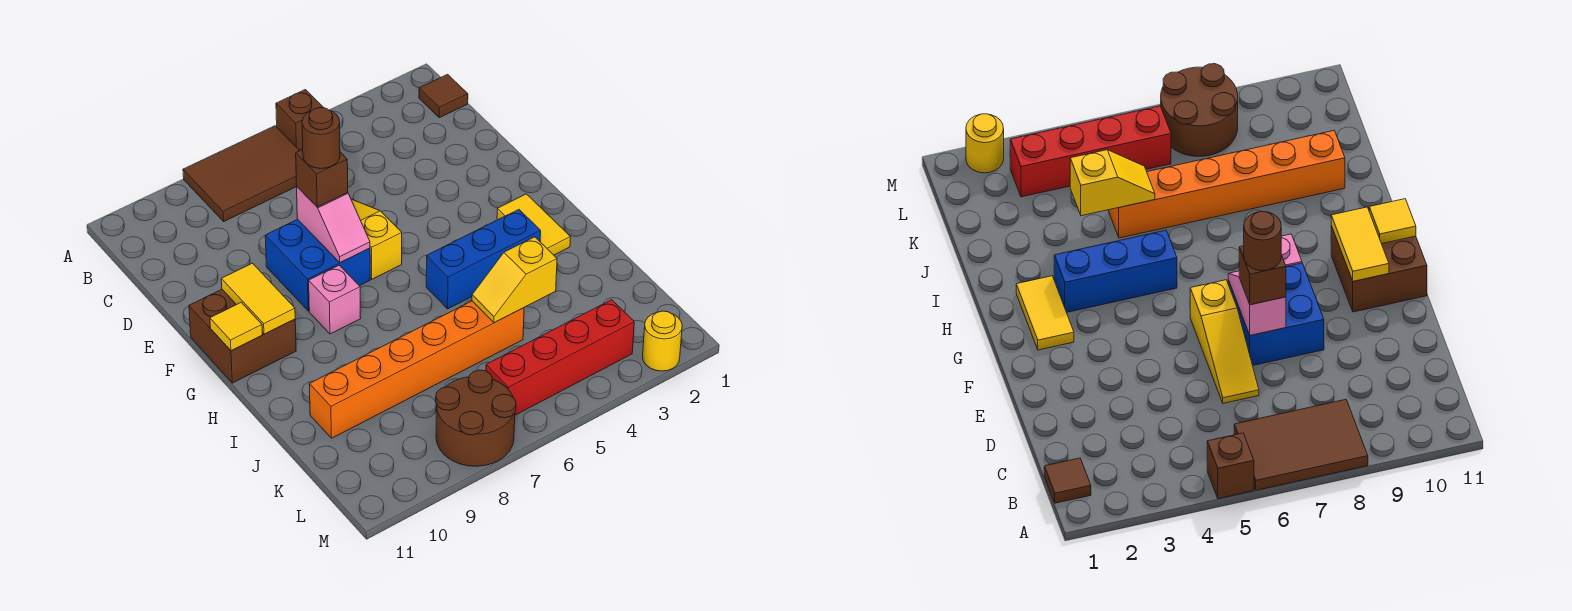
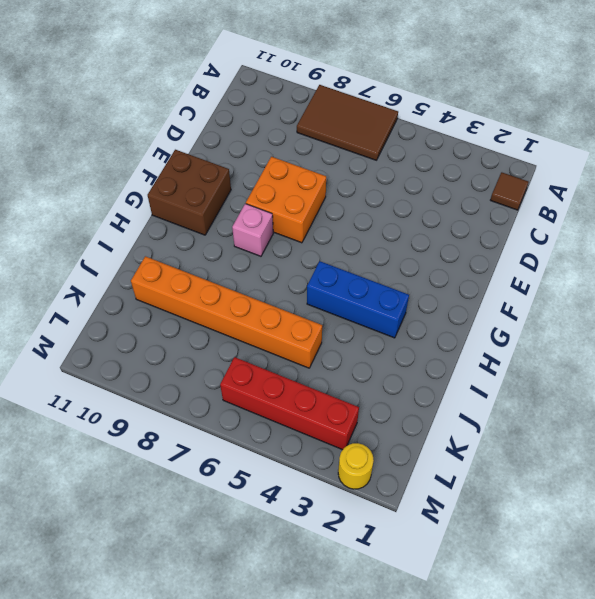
orange brick E7:F8 level 1 -> blue brick E7:F8 level 1
none -> brown brick A5 level 1
none -> yellow slope D6:F6 level 1 top F
none -> yellow tile G2:H2 level 1

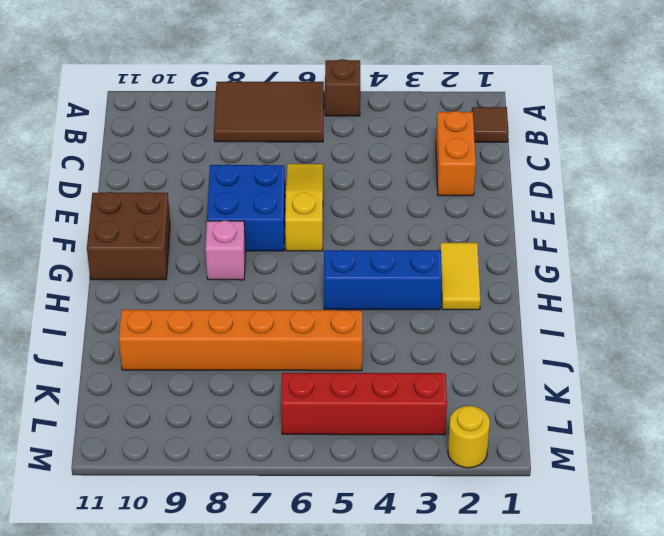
orange brick C2:D2 level 1 -> none
none -> brown round brick L7:M8 level 1
none -> pink slope E7:F7 level 2 top E
none -> yellow tile F10:G10 level 2

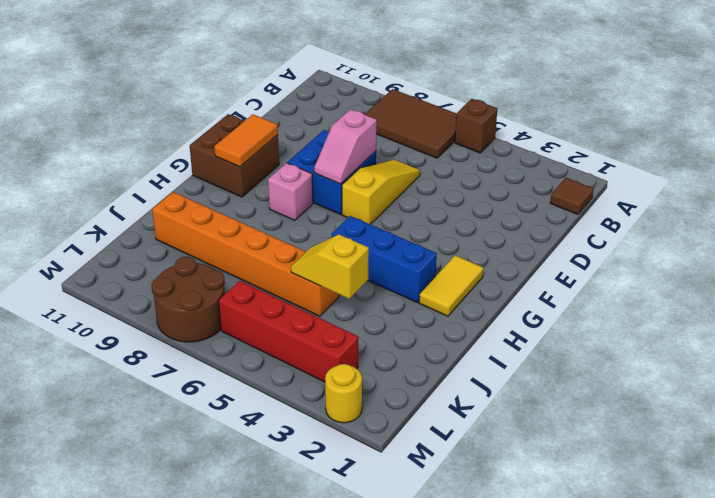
orange tile F10:G10 level 2 -> yellow tile F10:G10 level 2
none -> yellow tile G11 level 2
none -> brown brick E7 level 3
none -> brown round brick E7 level 4

